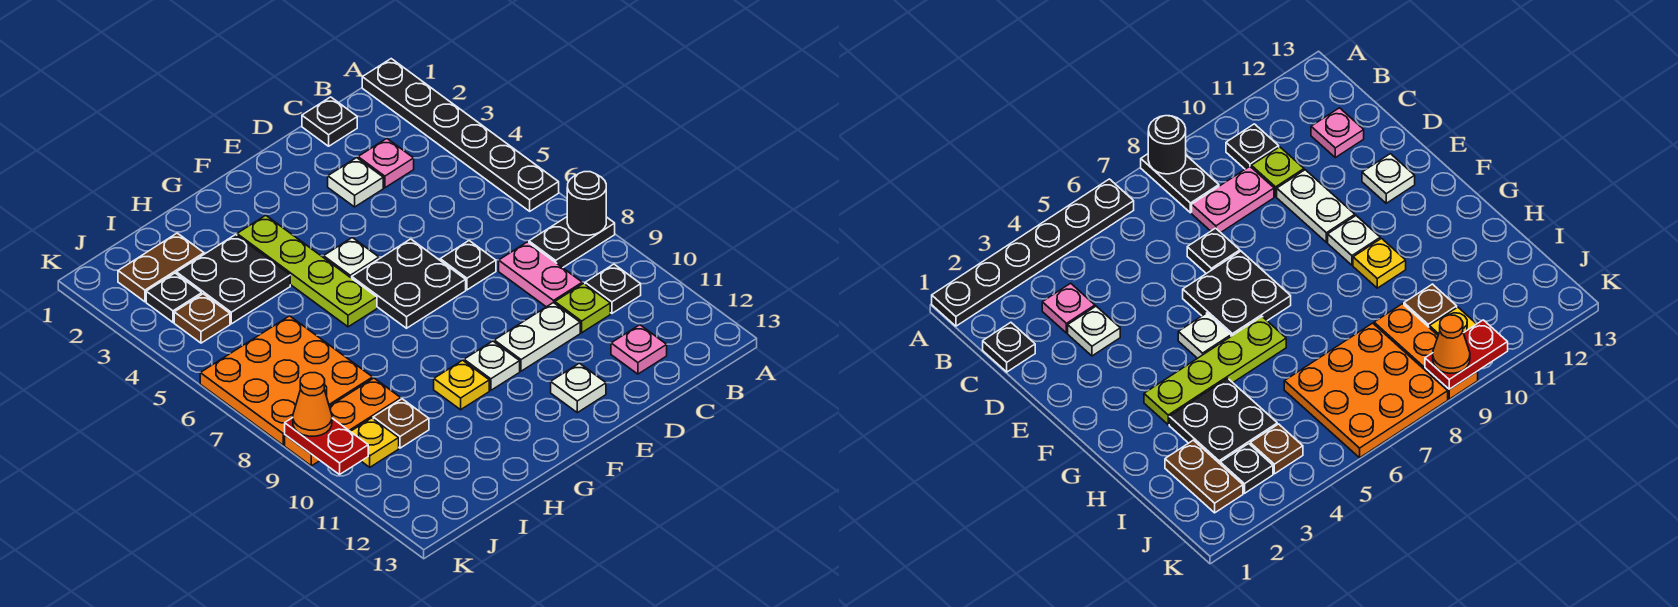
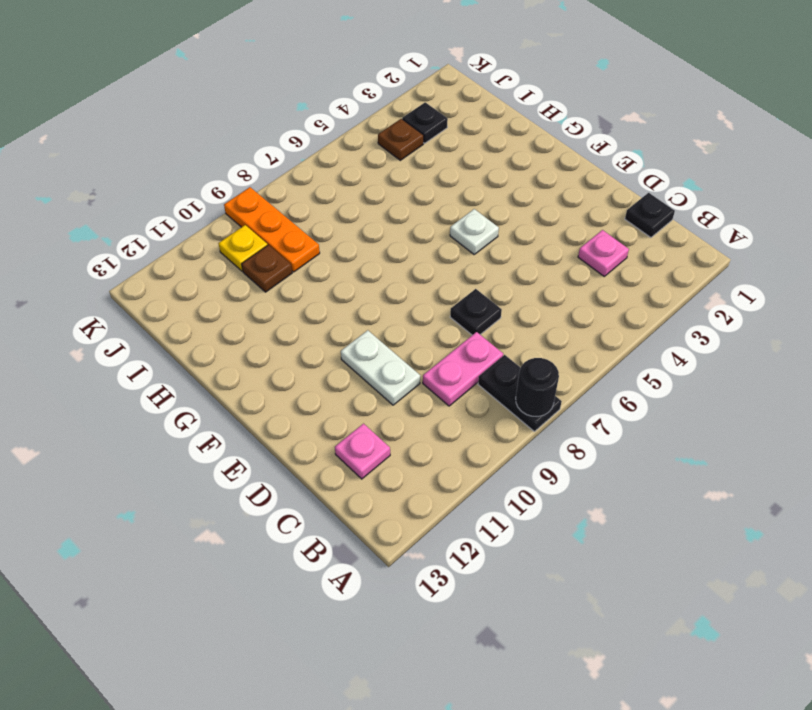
none -> black plate A1:A6 level 1
none -> black plate B10 level 1
none -> lime plate C10 level 1

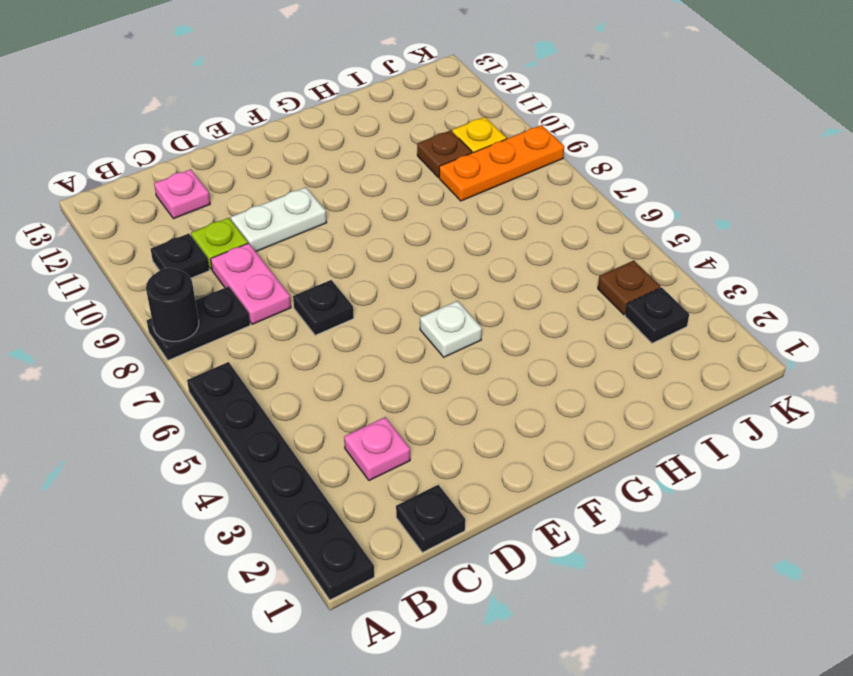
none -> white plate D3 level 1
none -> black plate E6:F7 level 1
none -> white plate E12 level 1

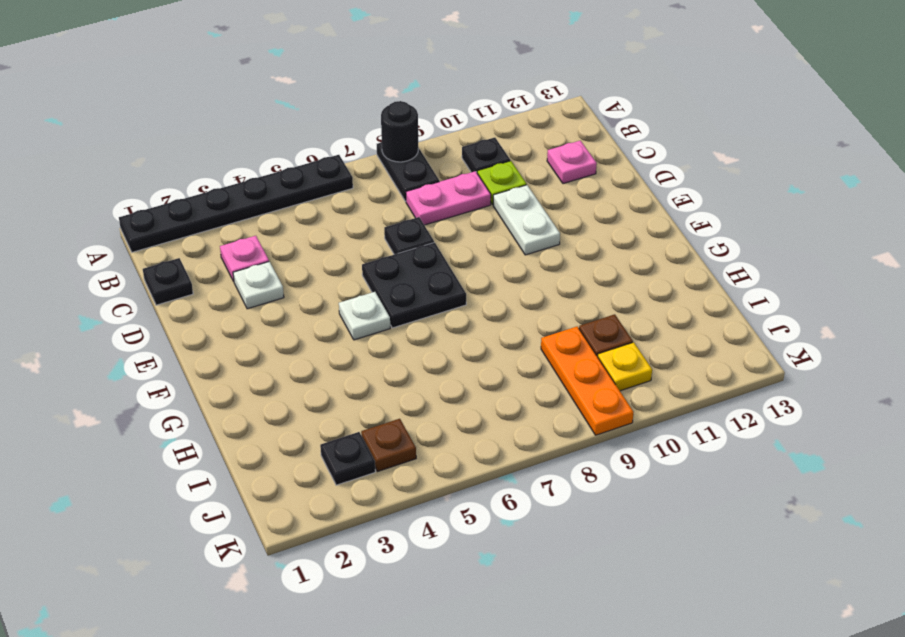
none -> white plate E12 level 1
none -> white plate F10 level 1
none -> lime plate G3:G6 level 1

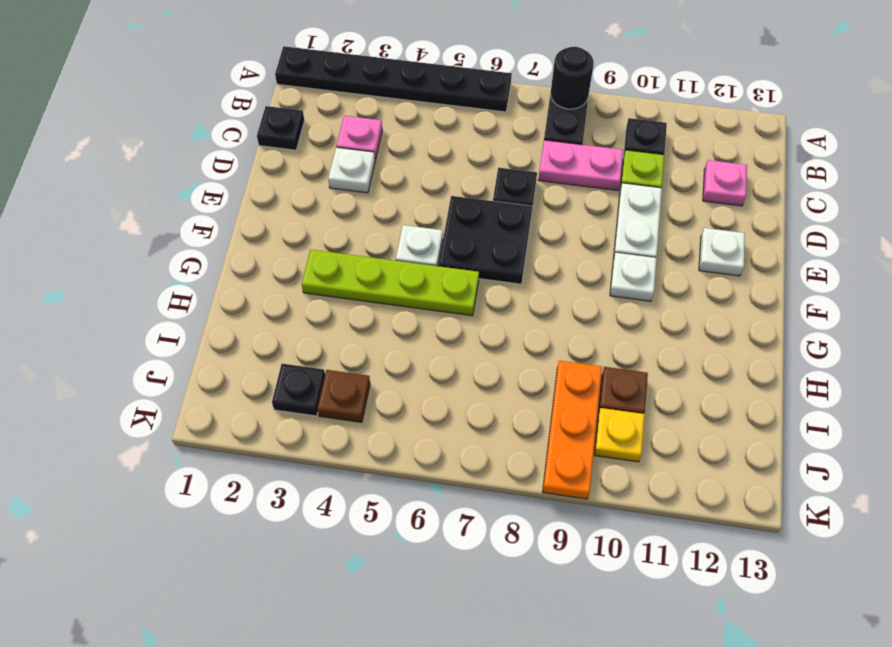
none -> yellow plate G10 level 1
none -> black plate H3:I4 level 1
none -> brown plate I2:J2 level 1

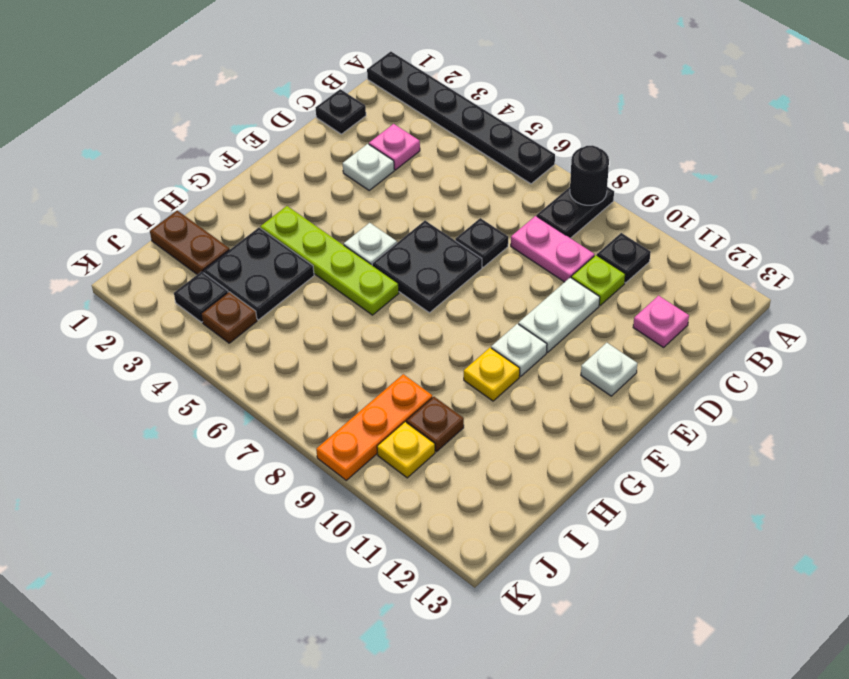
brown plate I1:I2 level 1 -> brown plate I2:J2 level 1
none -> orange plate I6:K8 level 1
none -> red plate K9:K10 level 2
none -> orange cone K9 level 3

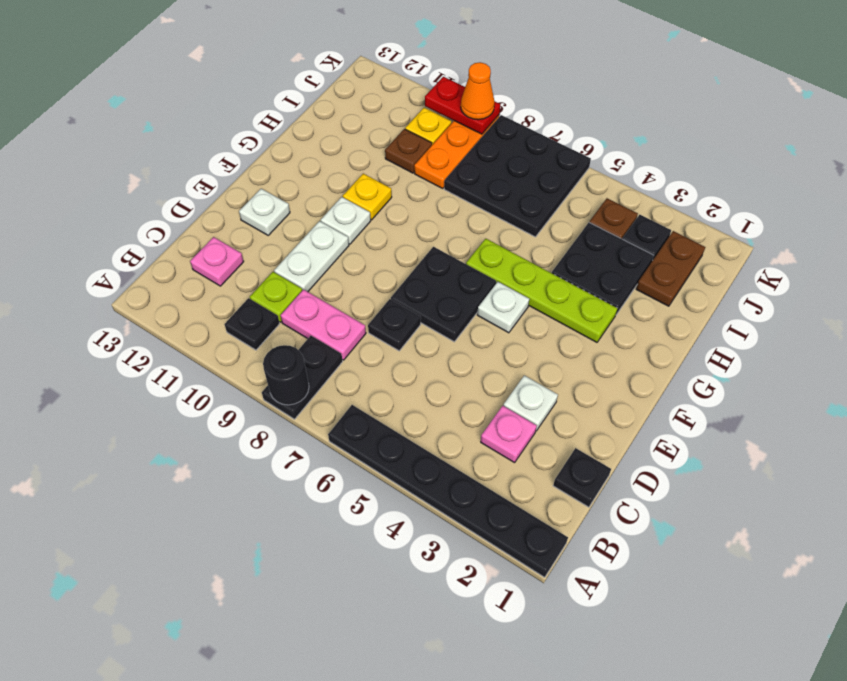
black plate I6:K8 level 1 -> orange plate I6:K8 level 1

